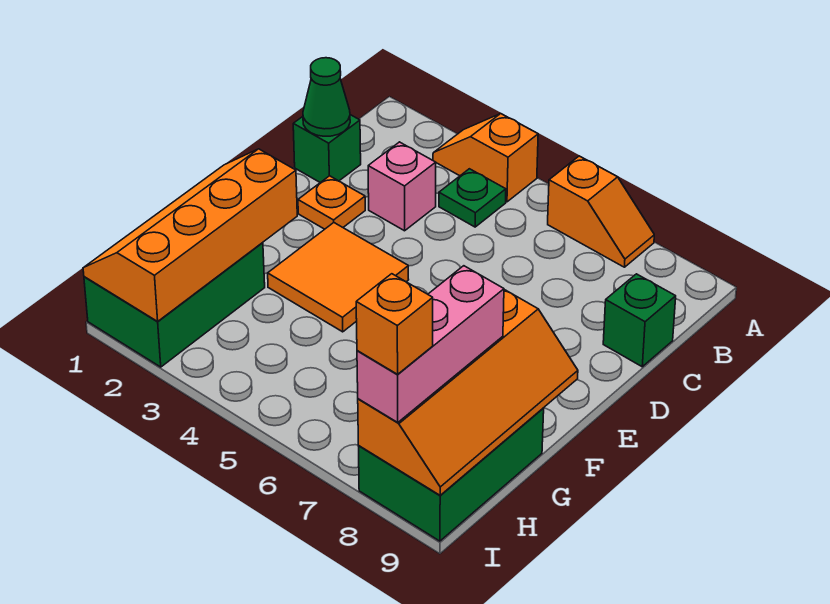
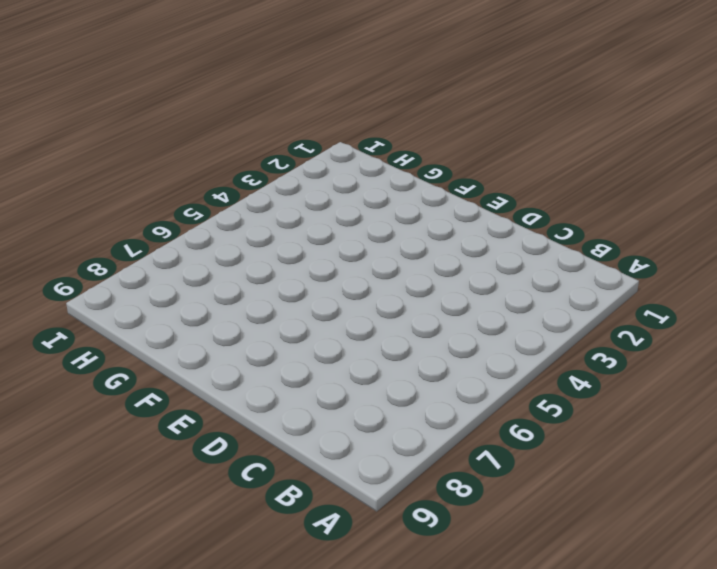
none -> orange slope A3:A4 level 1 top 4
none -> orange slope A6:A7 level 1 top 6
none -> green plate B4 level 1

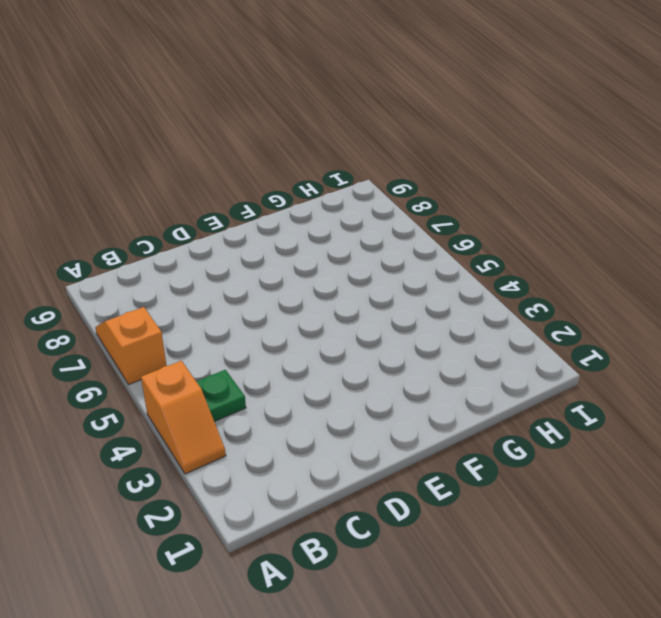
none -> green brick C1 level 1
none -> pink brick C3 level 1
none -> green brick C9 level 1

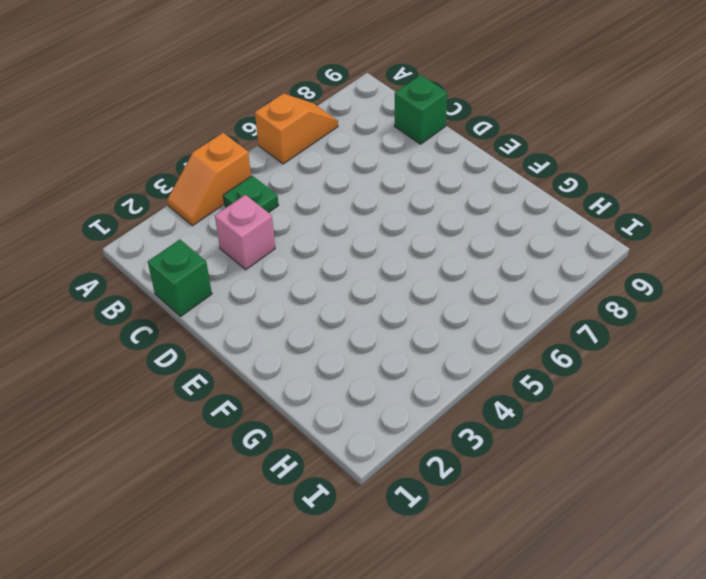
none -> orange plate D2 level 1
none -> orange tile E3:F4 level 1
none -> green brick G1:I2 level 1

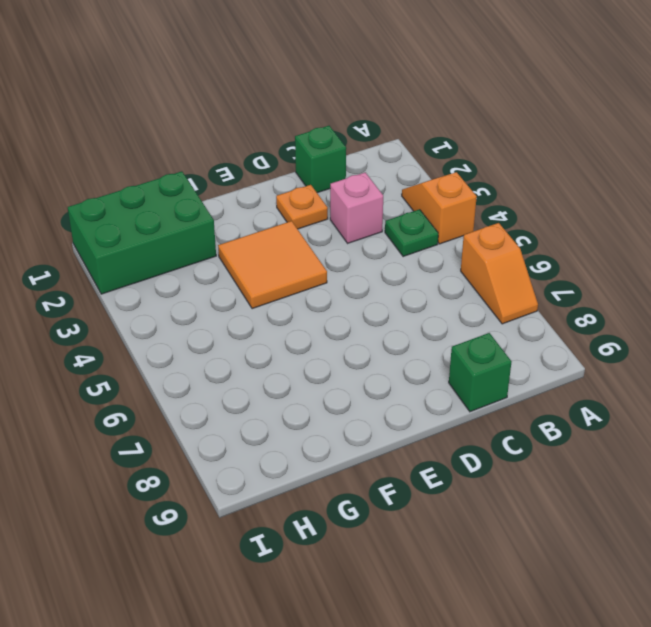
none -> green brick G8:I9 level 1
none -> green cone C1 level 2
none -> orange slope F1:I2 level 2 top 2

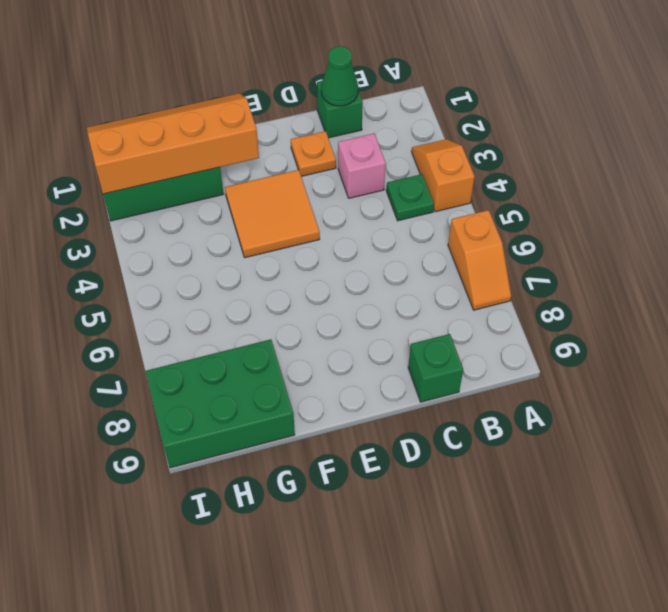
none -> orange slope F8:I9 level 2 top 8
none -> pink brick G8:I8 level 3
none -> orange brick I8 level 4

